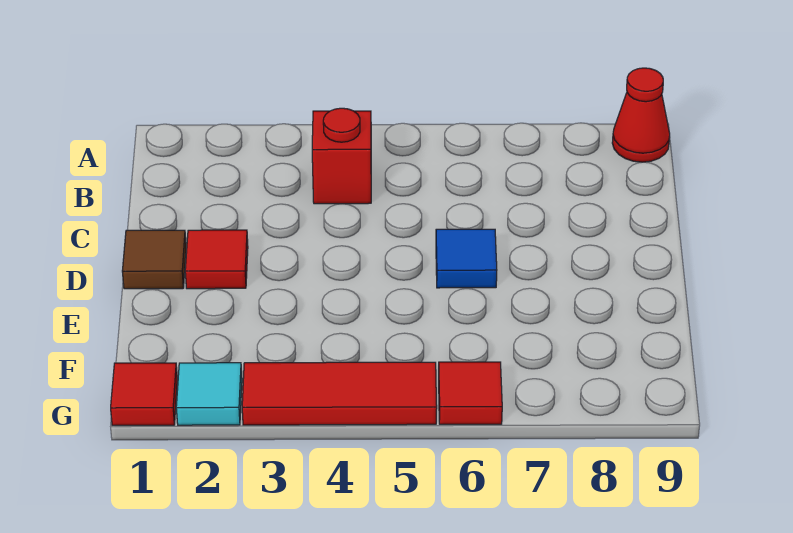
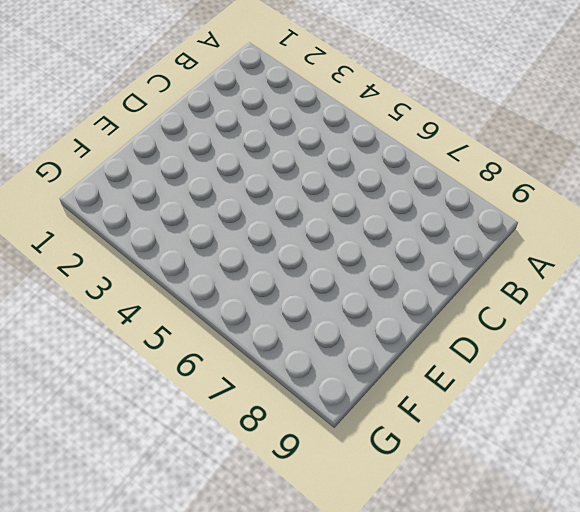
none -> red cone A9 level 1
none -> red brick B4 level 1

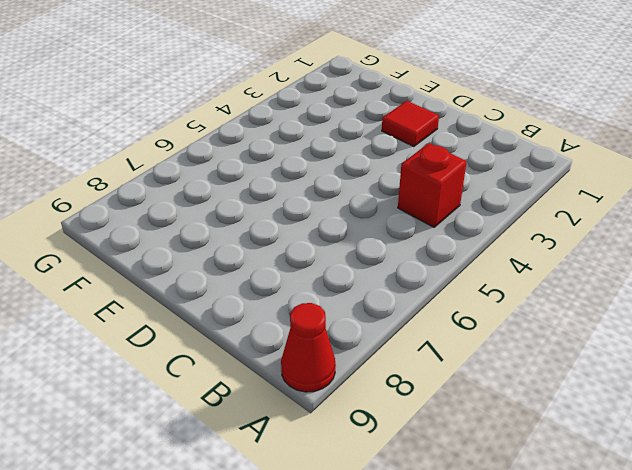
none -> brown tile D1 level 1
none -> blue tile D6 level 1

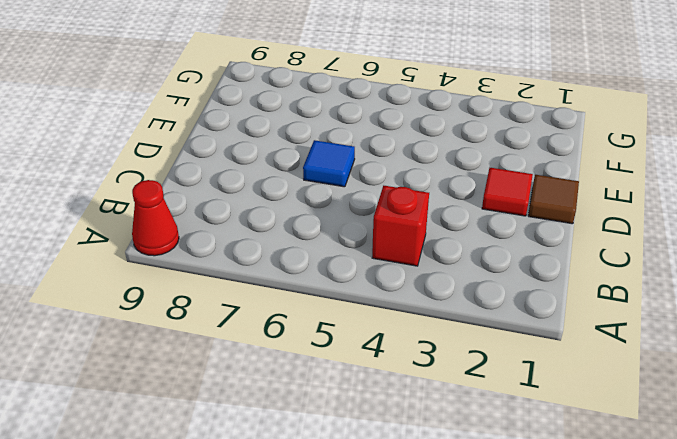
none -> red tile G1 level 1
none -> cyan tile G2 level 1

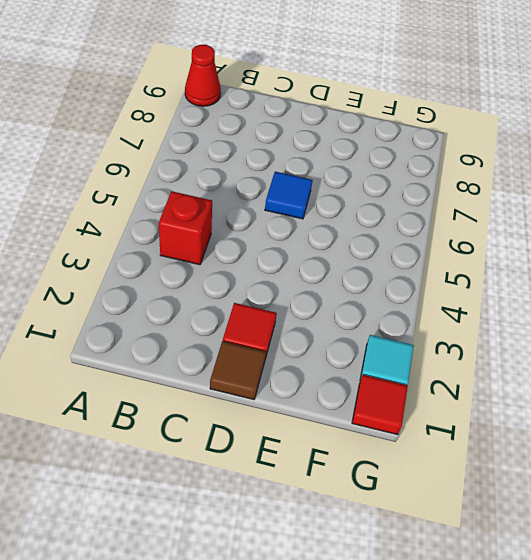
none -> red tile G3:G5 level 1
none -> red tile G6 level 1

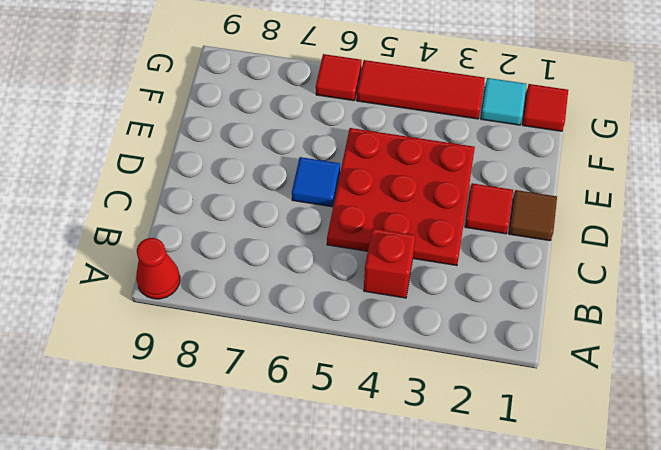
red plate C3:E5 level 1 -> none

